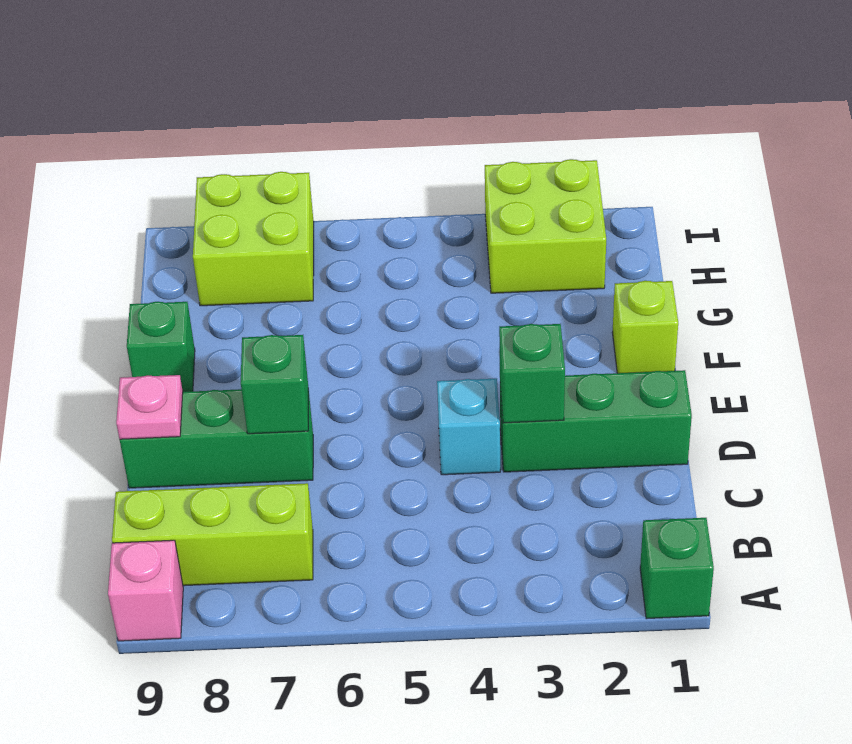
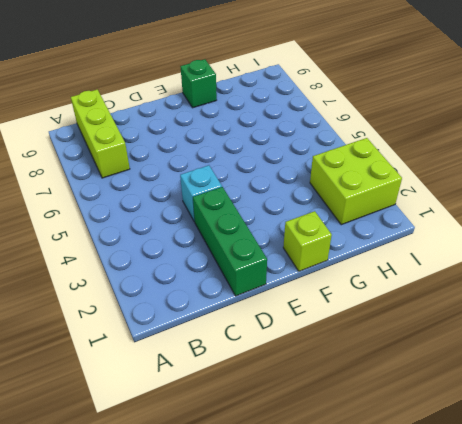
none -> green brick A1 level 1
none -> pink brick A9 level 1
none -> green brick D7:D9 level 1

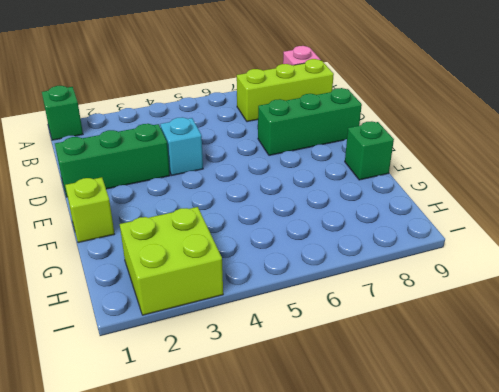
none -> lime brick H7:I8 level 1
none -> green brick D3 level 2
none -> green brick D7 level 2

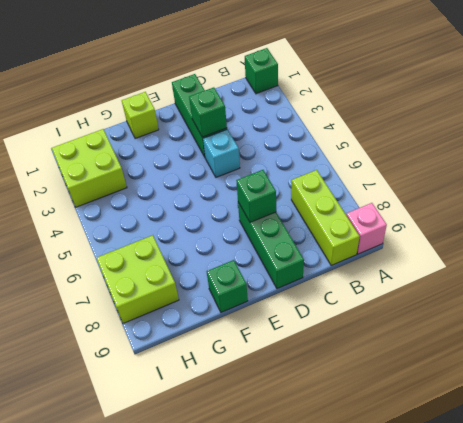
none -> pink plate D9 level 2

